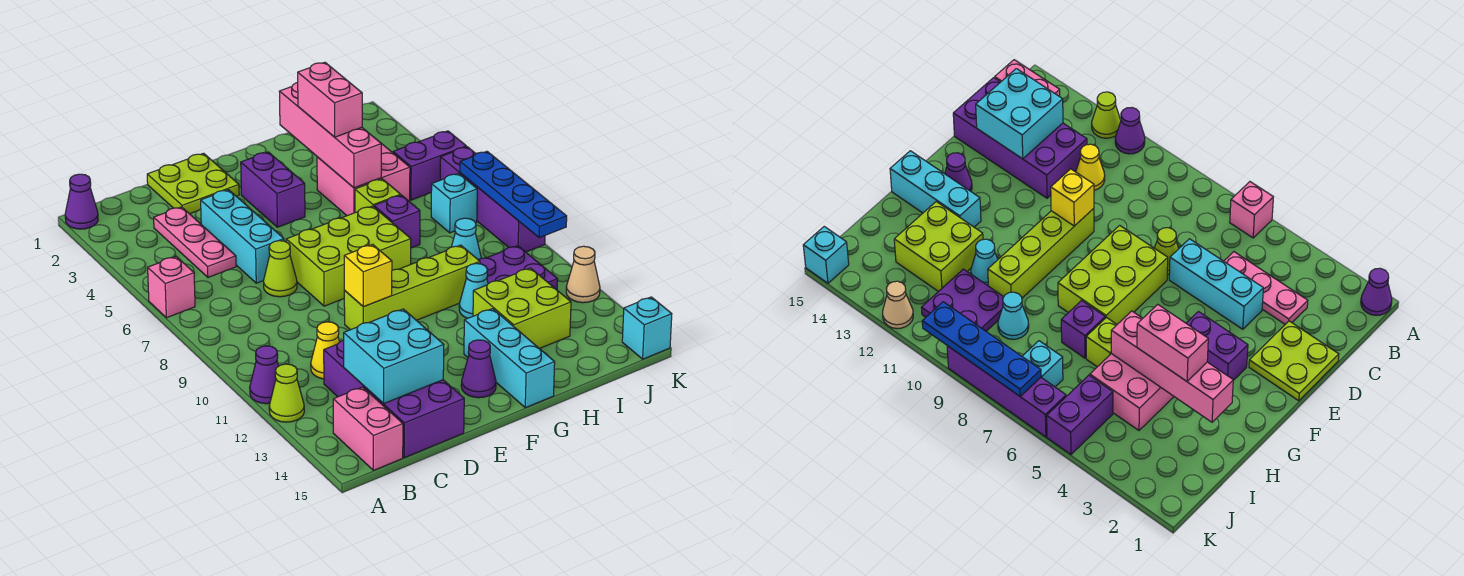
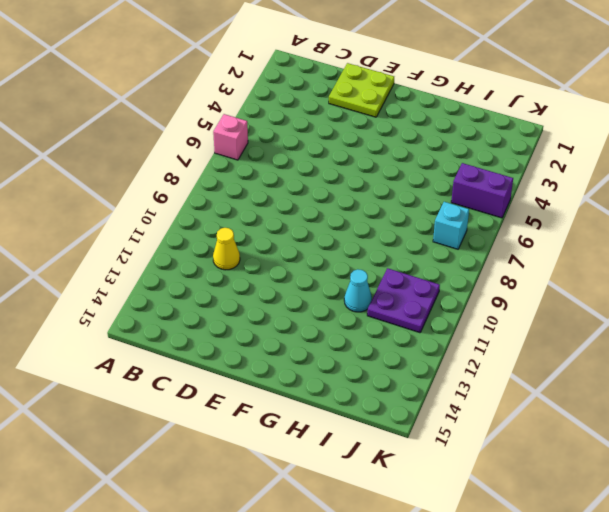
none -> purple cone A1 level 1
none -> purple cone A11 level 1
none -> lime cone A12 level 1
none -> pink brick B14:B15 level 1

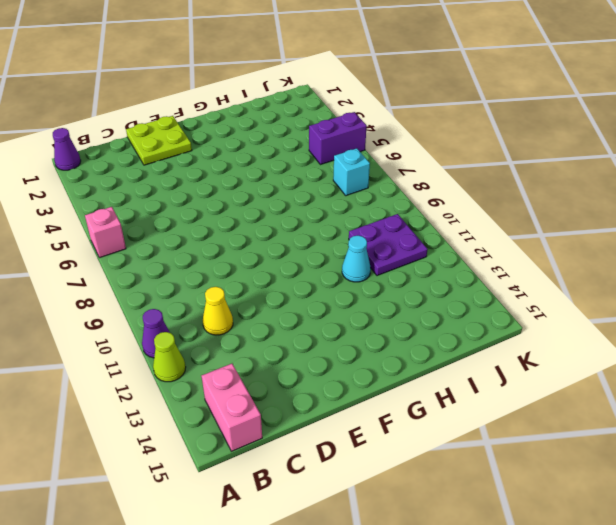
none -> pink plate C3:C5 level 1
none -> purple brick C12:D15 level 1
none -> cyan brick D4:D6 level 1
none -> lime cone D7 level 1

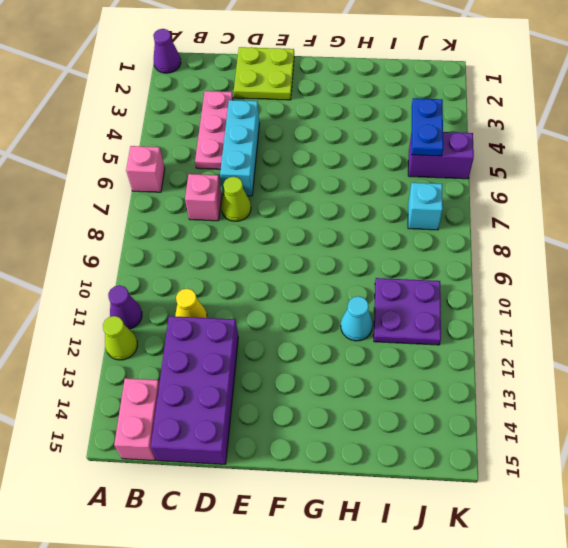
pink brick C7 level 1 -> none
blue plate J4:J5 level 2 -> none
none -> lime brick E7:G8 level 1
none -> lime brick E10:H10 level 1
none -> purple brick F3:F4 level 1
none -> purple cone F14 level 1

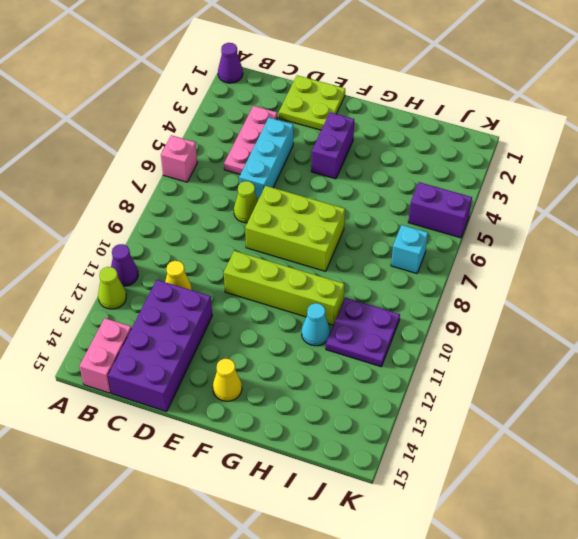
yellow cone F14 level 1 -> purple cone F14 level 1
none -> cyan brick G13:G15 level 1
none -> pink brick H4:I5 level 1
none -> lime brick H6 level 1
none -> purple brick H7 level 1

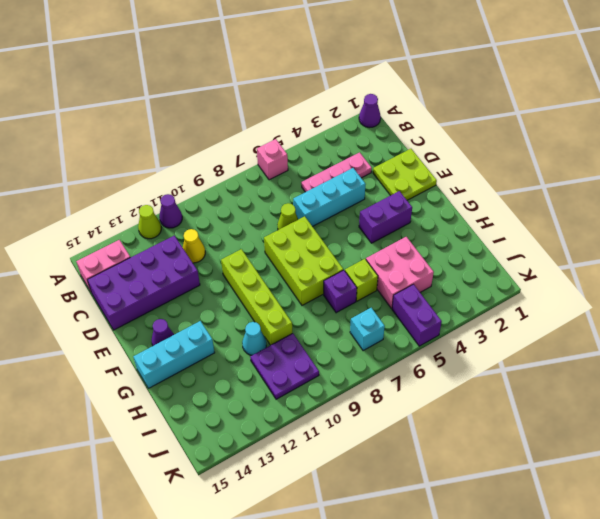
none -> lime brick H12:I13 level 1
none -> cyan cone I9 level 1
none -> purple brick K6:K9 level 1
none -> tan cone K12 level 1

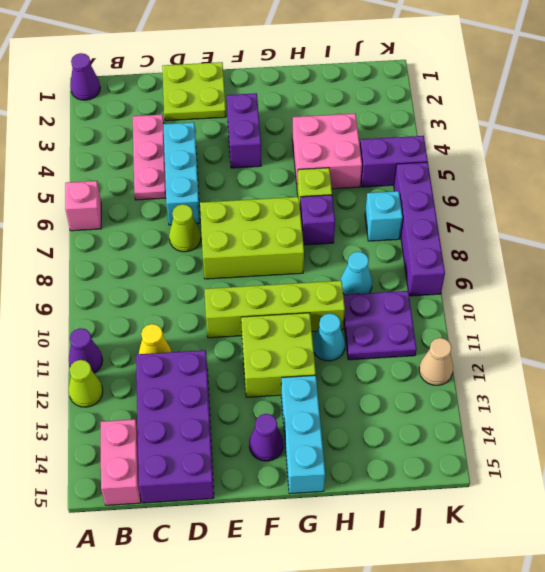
lime brick F11:G12 level 1 -> lime brick H12:I13 level 1
none -> cyan brick K15 level 1
none -> cyan brick C13:D14 level 2
none -> yellow brick E10 level 2
none -> pink brick H2:H5 level 2

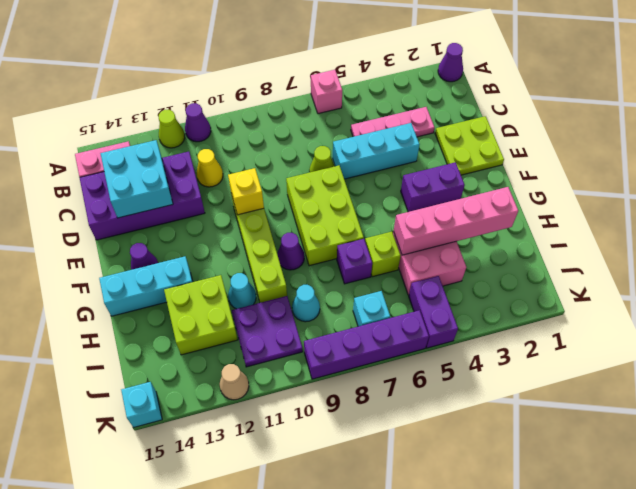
purple cone G9 level 1 -> none
none -> blue plate K7:K10 level 2
none -> pink brick H3:H4 level 3

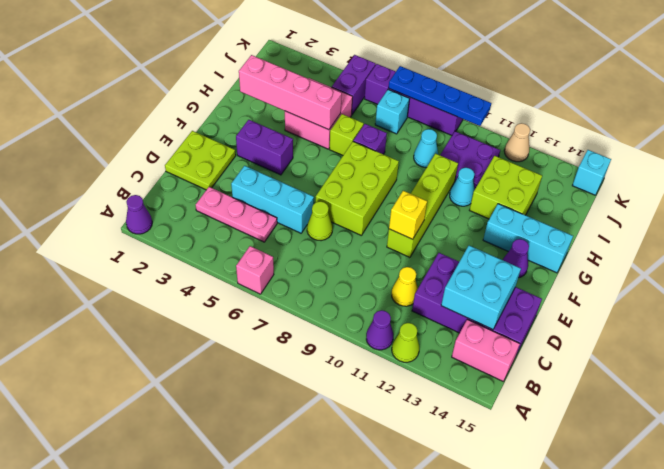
none -> pink brick H3:H4 level 3

